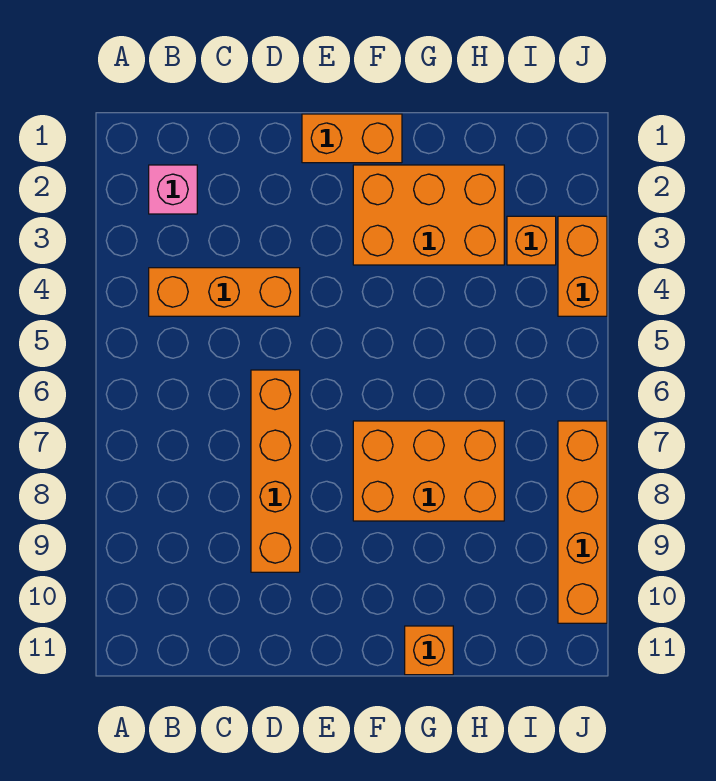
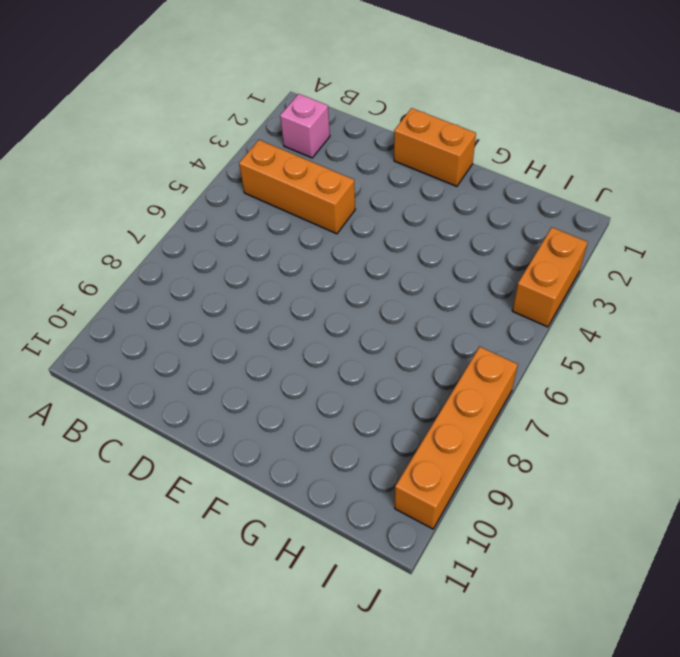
none -> orange brick D6:D9 level 1
none -> orange brick F2:H3 level 1

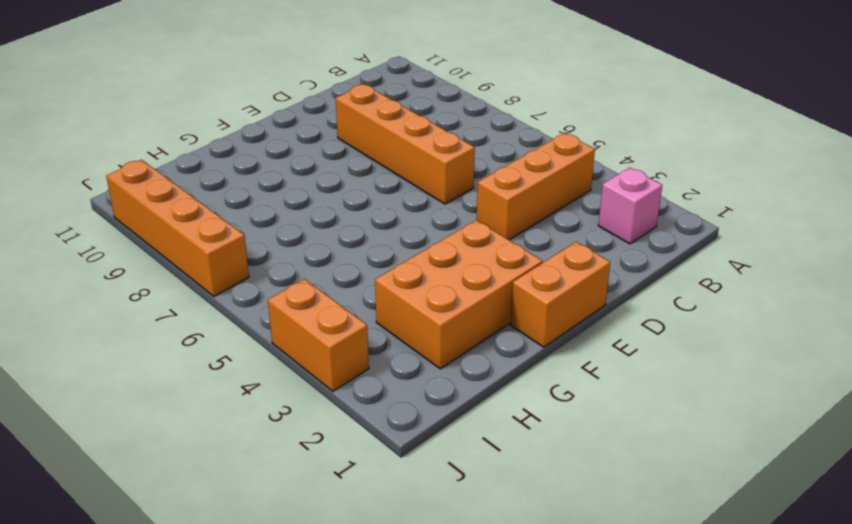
none -> orange brick F7:H8 level 1
none -> orange brick G11 level 1

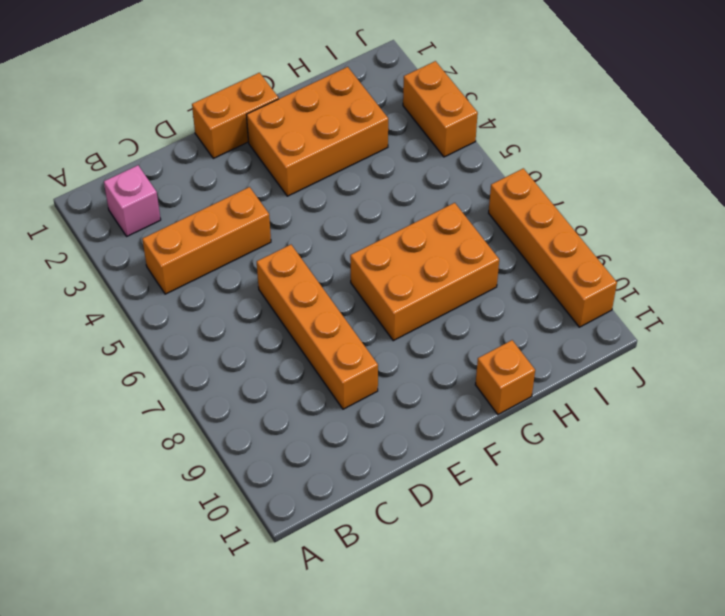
none -> orange brick I3 level 1

